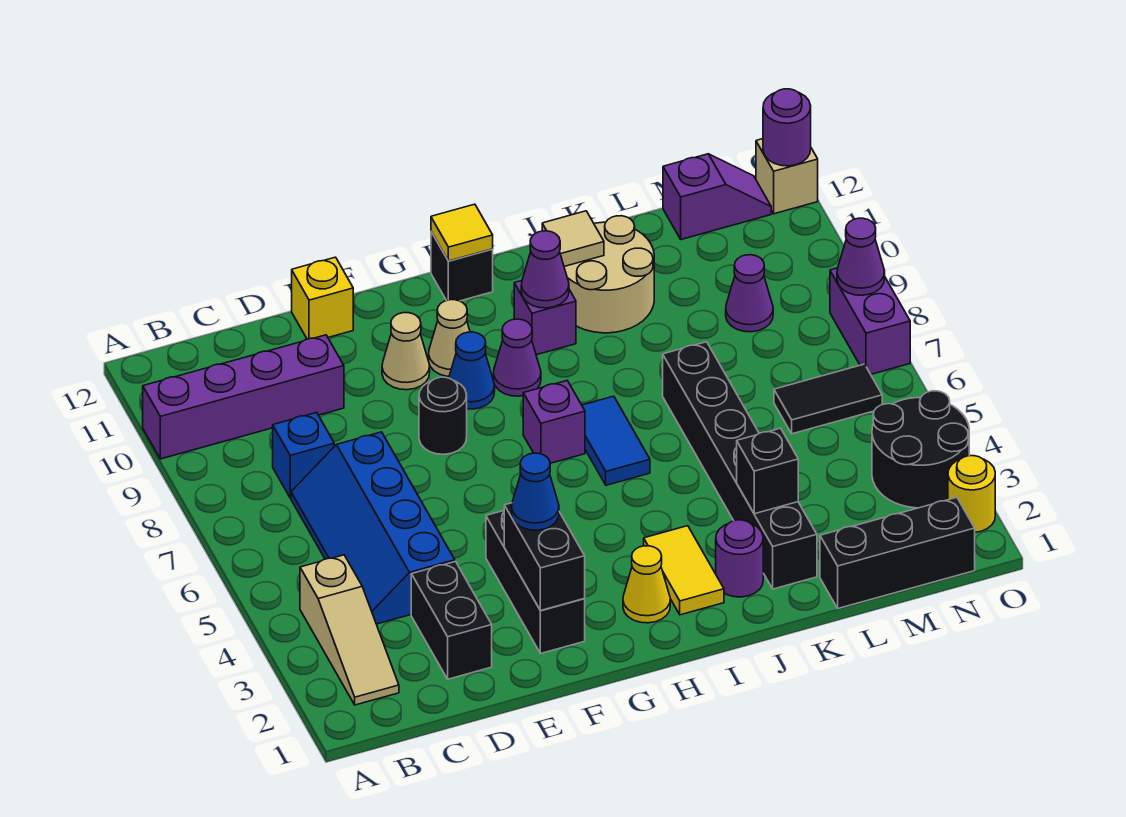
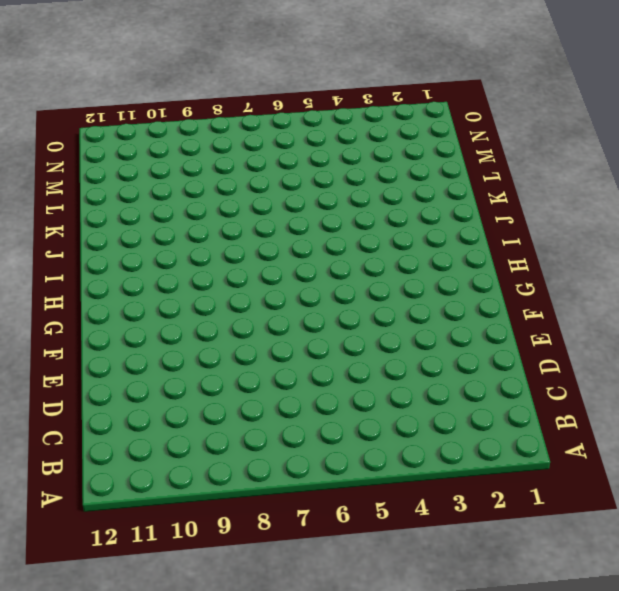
none -> purple brick A10:D10 level 1
none -> tan slope B2:B4 level 1 top 4
none -> blue slope C4:D7 level 1 top D
none -> blue brick C8 level 1

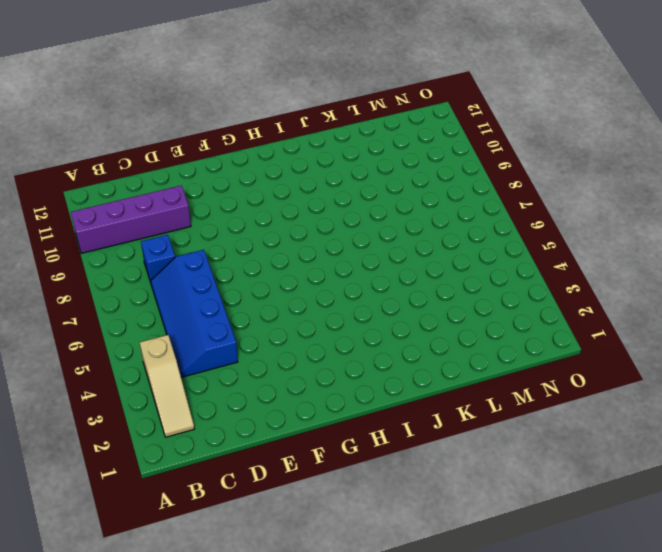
none -> black brick D2:D3 level 1
none -> yellow brick E12 level 1
none -> black brick F2:F4 level 1
none -> black round brick F8 level 1

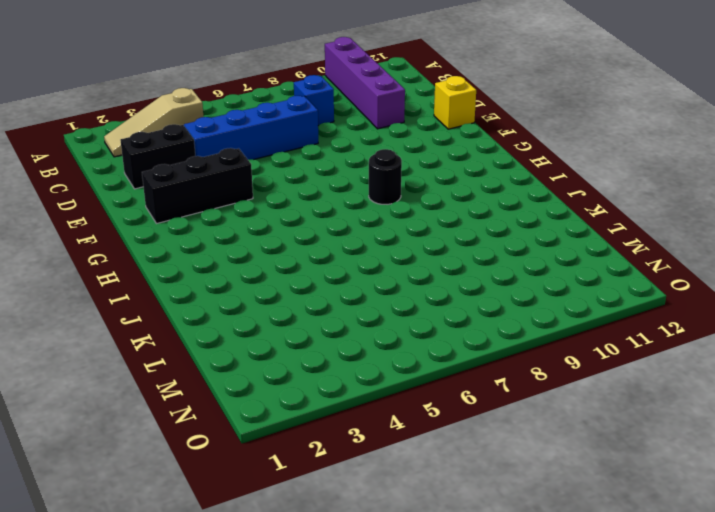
black round brick H8 level 1 -> black round brick F8 level 1
none -> tan cone F10 level 1
none -> blue cone G9 level 1
none -> tan cone G10 level 1
none -> yellow cone H2 level 1

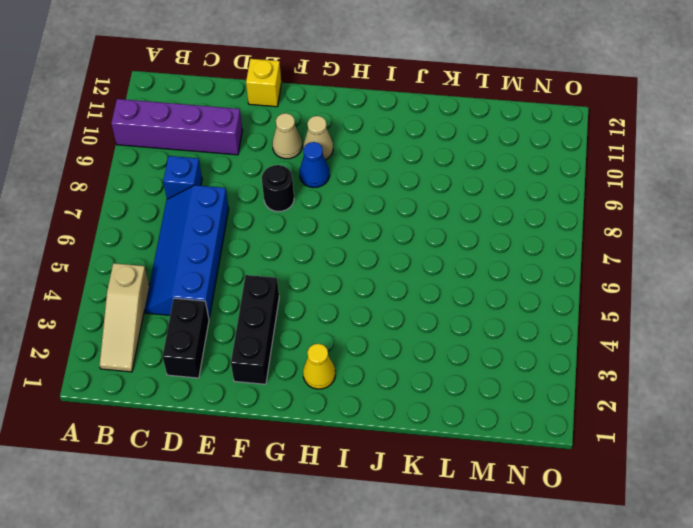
none -> purple brick H7 level 1
none -> purple cone H9 level 1
none -> black brick H12 level 1
none -> yellow tile I2:I3 level 1

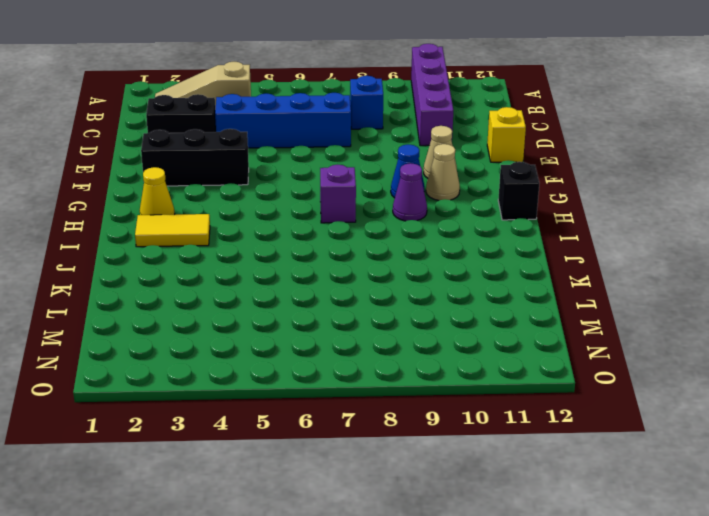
none -> black round brick F8 level 1
none -> blue tile I6:I7 level 1
none -> purple brick I10 level 1
none -> purple round brick J2 level 1

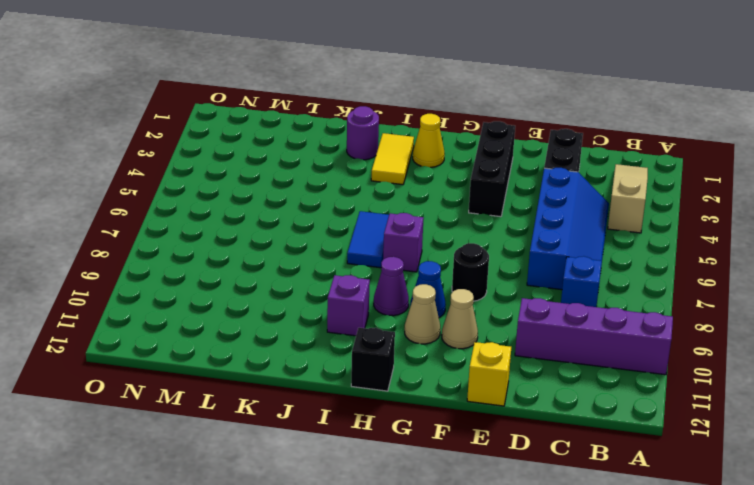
none -> tan round brick J10:K11 level 1
none -> black brick K2:K7 level 1
none -> black brick L1:N1 level 1
none -> black tile M6:N6 level 1

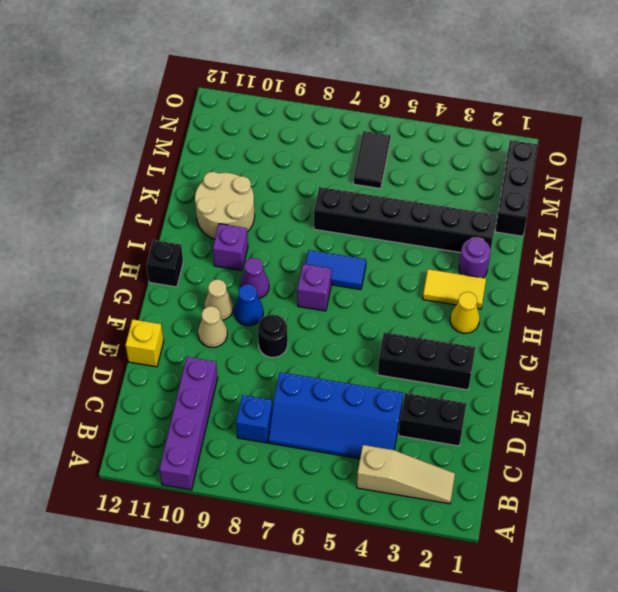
none -> purple cone M9 level 1
none -> purple slope M12:N12 level 1 top M
none -> black round brick N3:O4 level 1
none -> yellow round brick O2 level 1

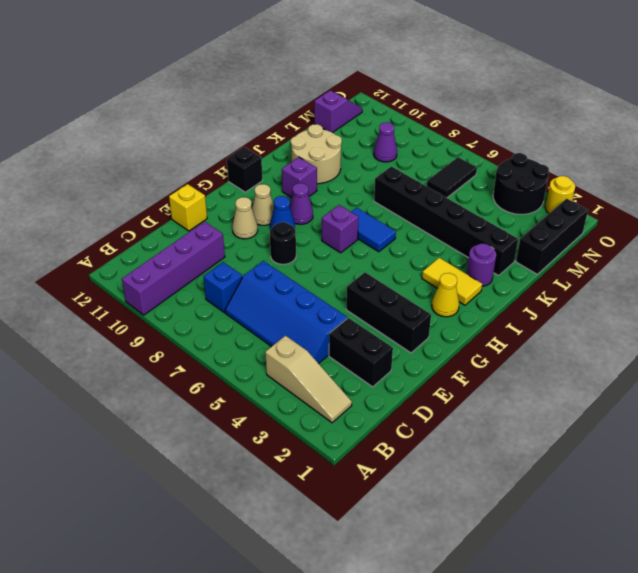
none -> purple brick O7:O8 level 1
none -> tan brick O12 level 1
none -> black brick F2:F3 level 2
none -> yellow tile H12 level 2

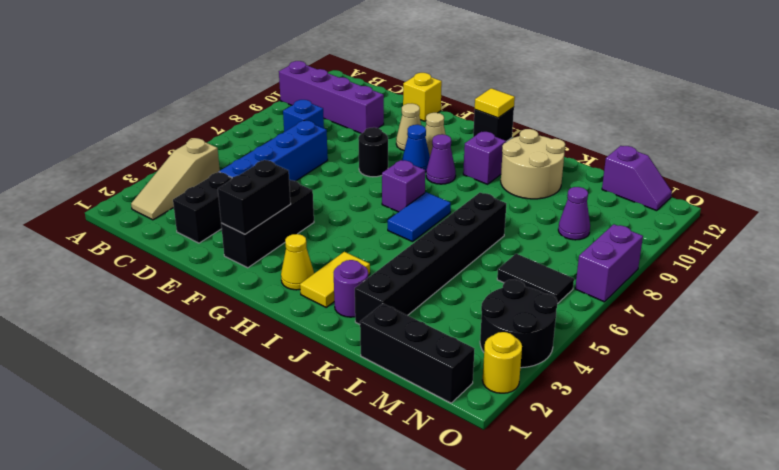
none -> tan brick O12 level 1
none -> purple cone I10 level 2
none -> tan tile J11 level 2
none -> black brick K3 level 2

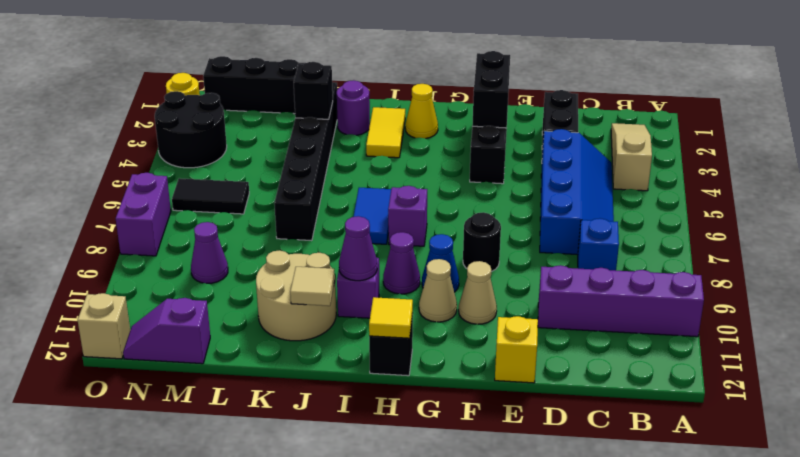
none -> purple cone O8 level 2
none -> purple round brick O12 level 2
none -> blue cone F3 level 3

